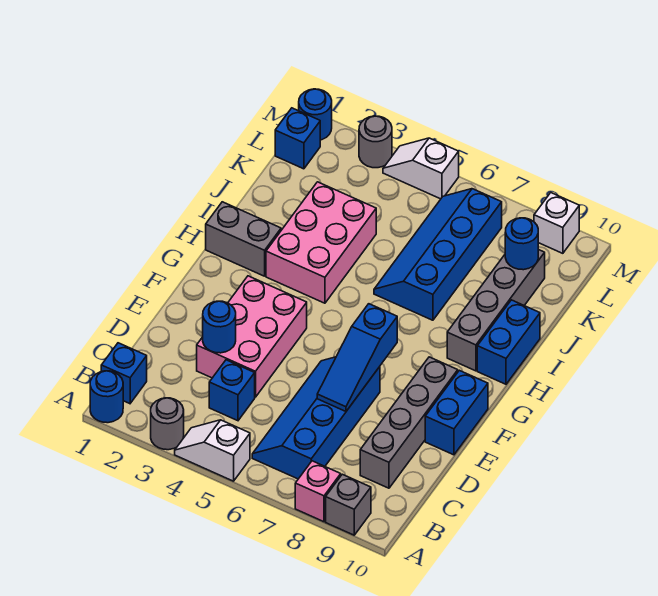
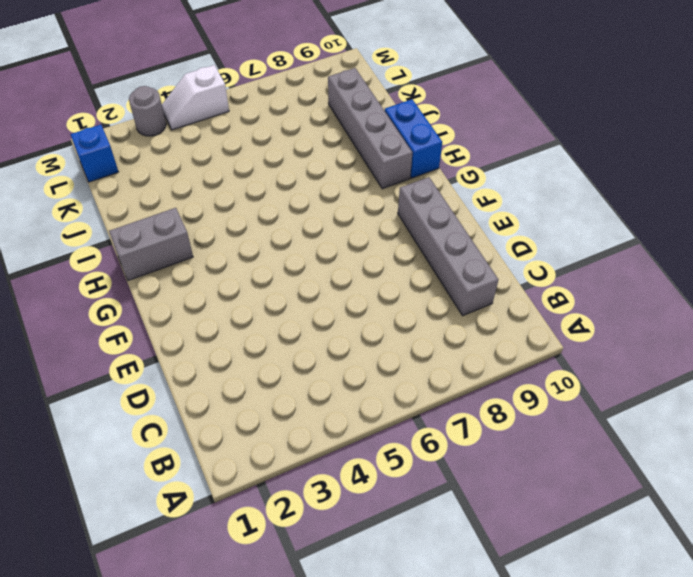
none -> blue round brick A1 level 1
none -> grey round brick A3 level 1
none -> white slope A4:A5 level 1 top 5

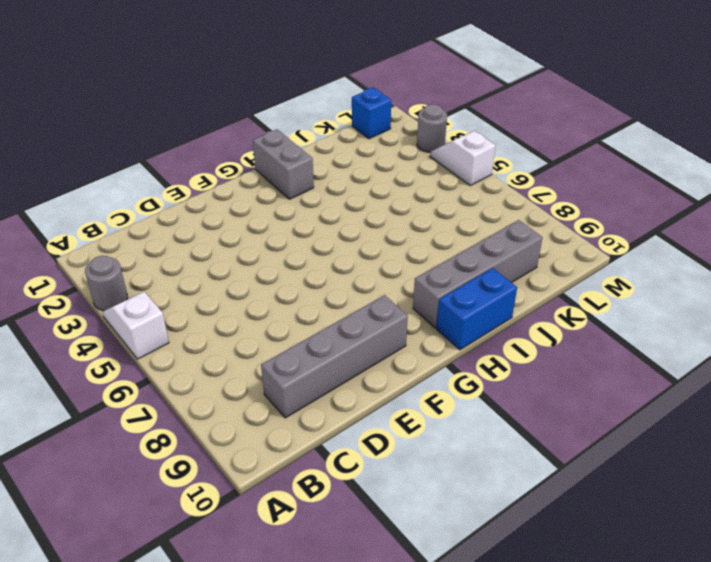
none -> blue round brick A1 level 1
none -> pink brick A8 level 1
none -> grey brick A9 level 1

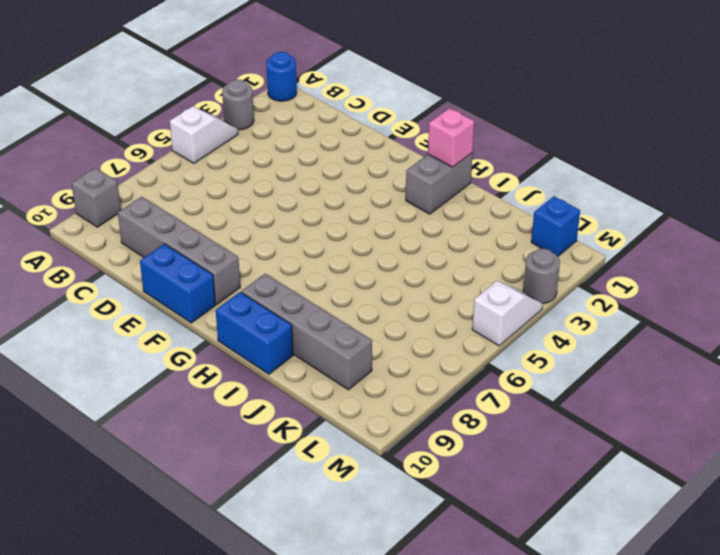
pink brick H1 level 2 -> pink brick A8 level 1
none -> blue brick B1 level 1
none -> blue slope B6:E7 level 1 top 7
none -> blue brick C4 level 1

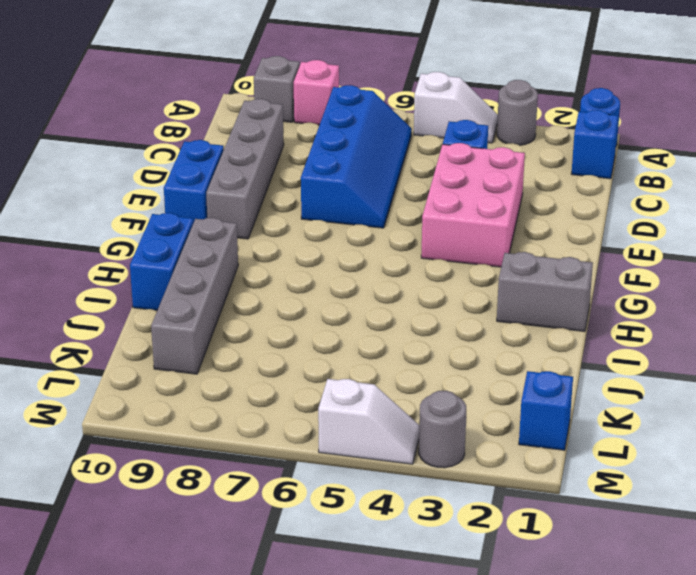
none -> pink brick H3:J4 level 1
none -> blue slope I6:L7 level 1 top 7
none -> blue round brick M1 level 1

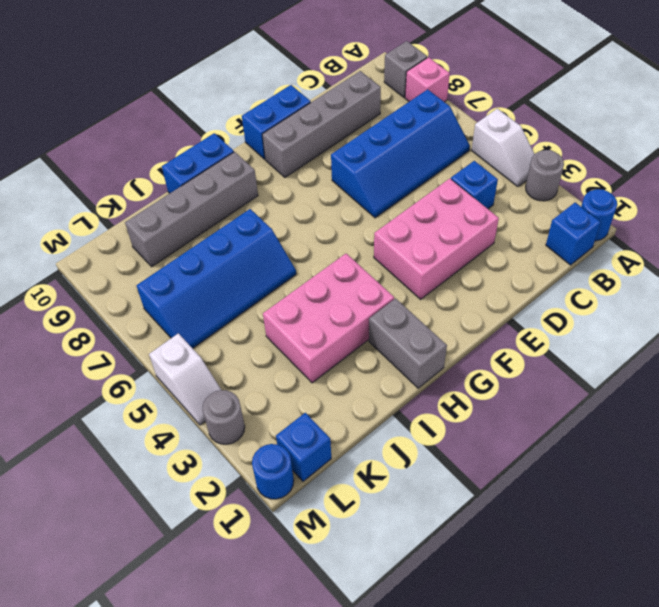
none -> white brick M9 level 1
none -> blue round brick D3 level 2
none -> blue slope D7:F7 level 2 top F

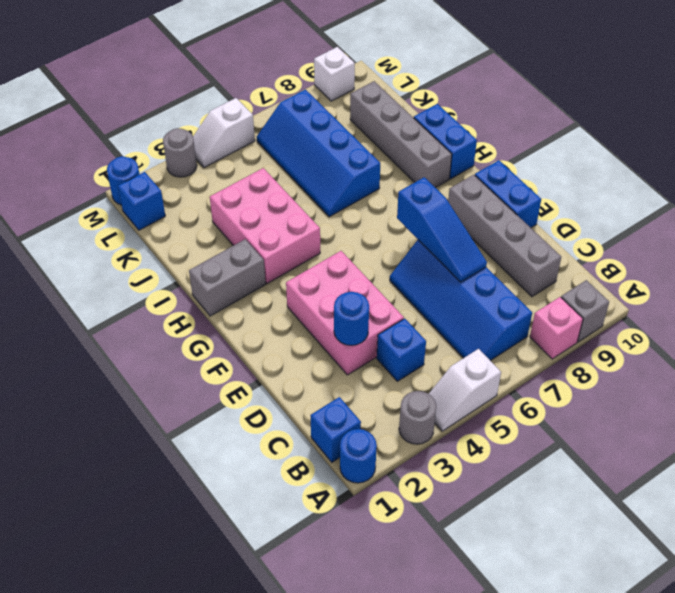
none -> blue round brick K9 level 2

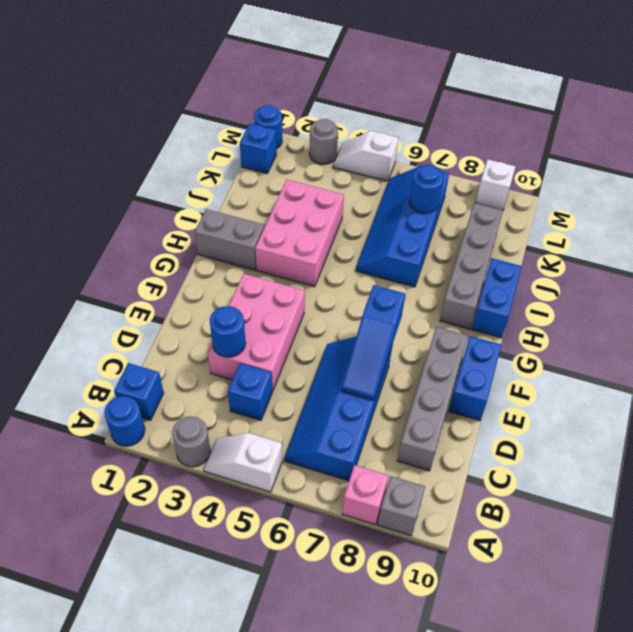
blue round brick K7 level 2 -> blue round brick K9 level 2

